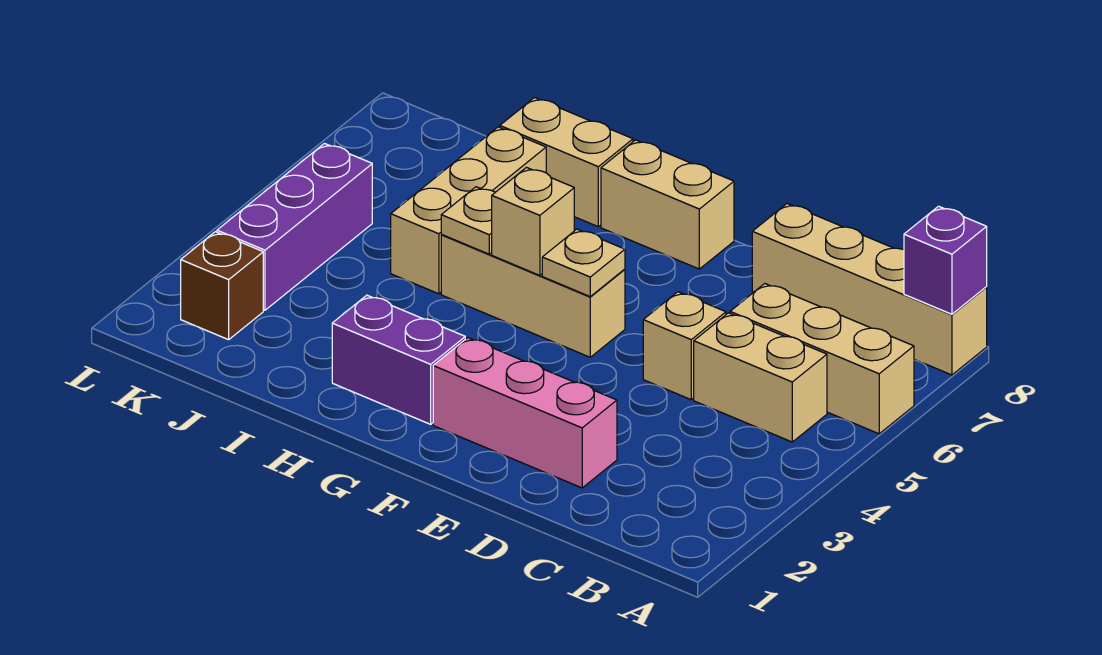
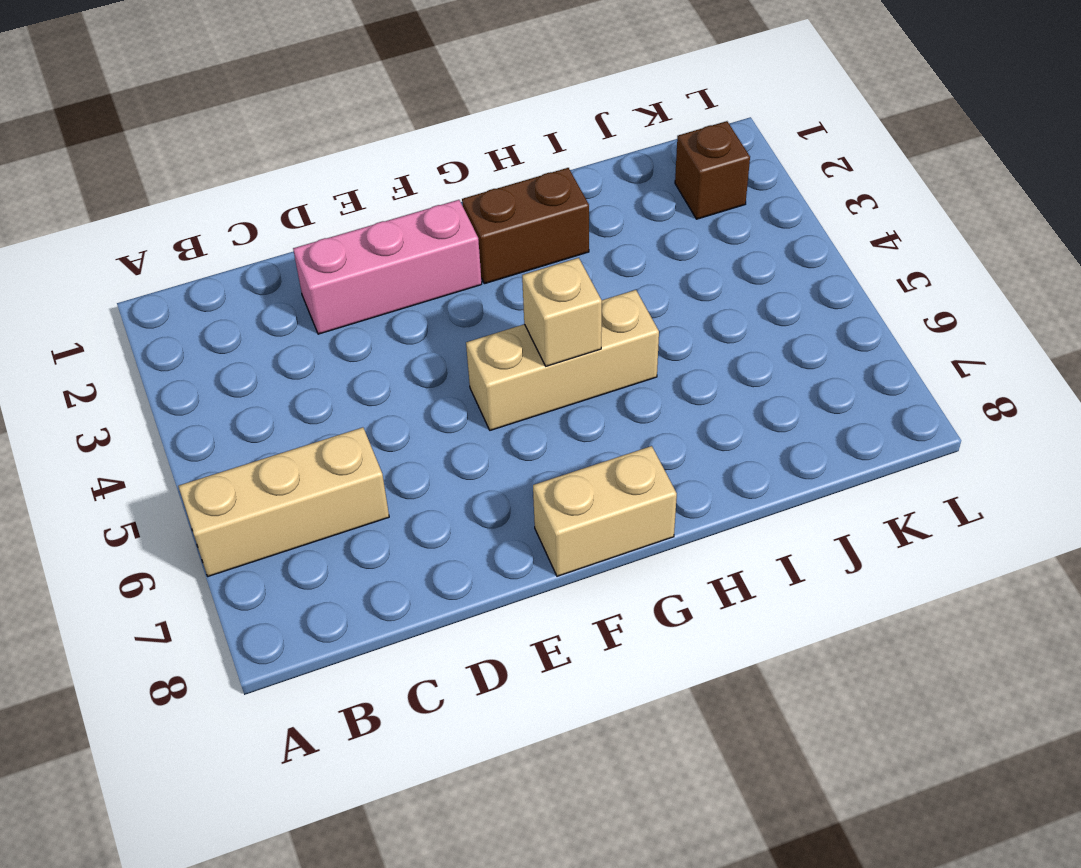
brown brick G2:H2 level 1 -> purple brick G2:H2 level 1
none -> tan brick A8:D8 level 1
none -> tan brick B5:C5 level 1
none -> tan brick D5 level 1

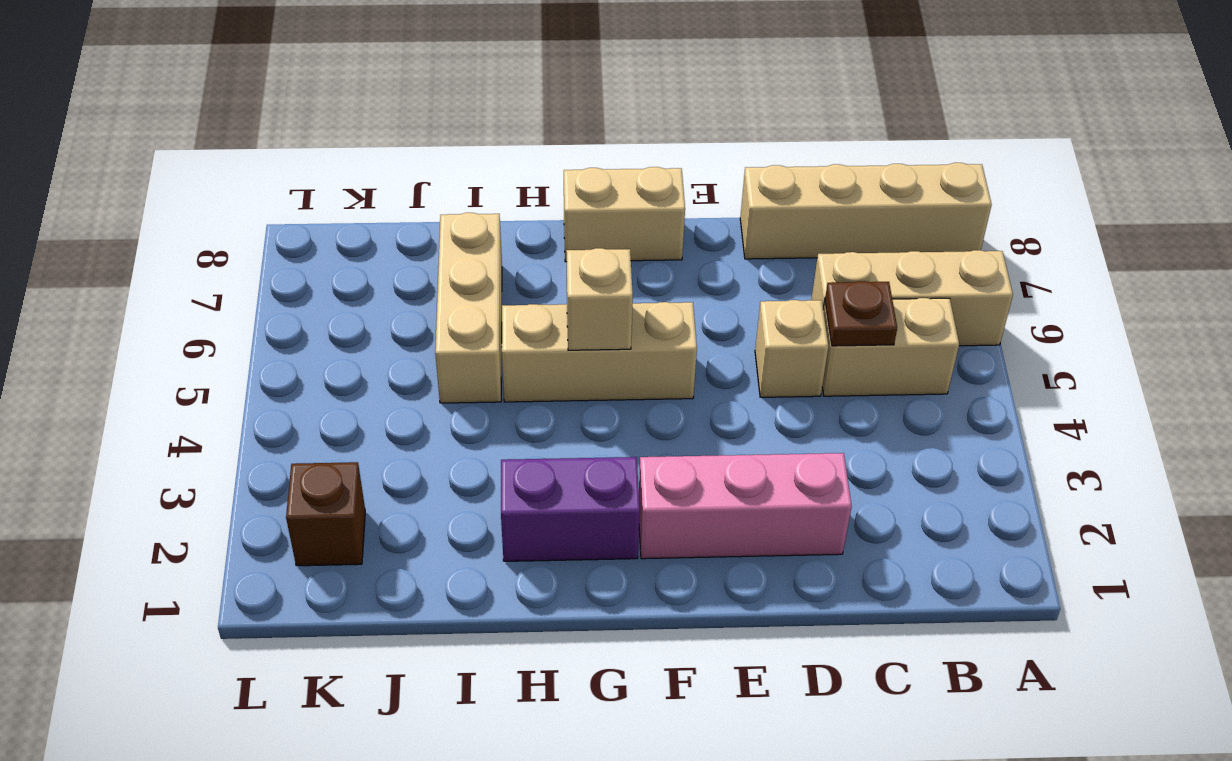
brown plate C5 level 2 -> none
none -> tan brick H8:I8 level 1
none -> purple brick K3:K5 level 1
none -> purple brick A8 level 2

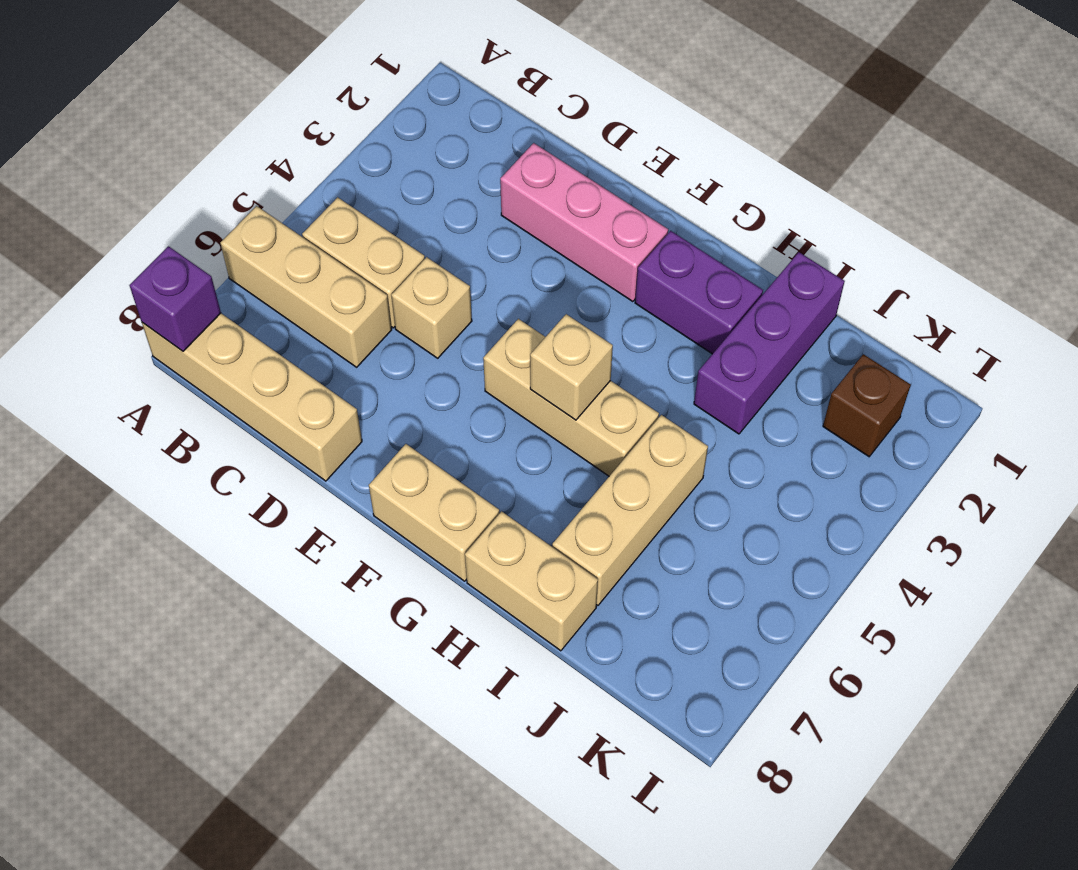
purple brick I1:I3 level 1 -> purple brick K3:K5 level 1
none -> tan plate F5 level 2
none -> tan plate H5 level 2

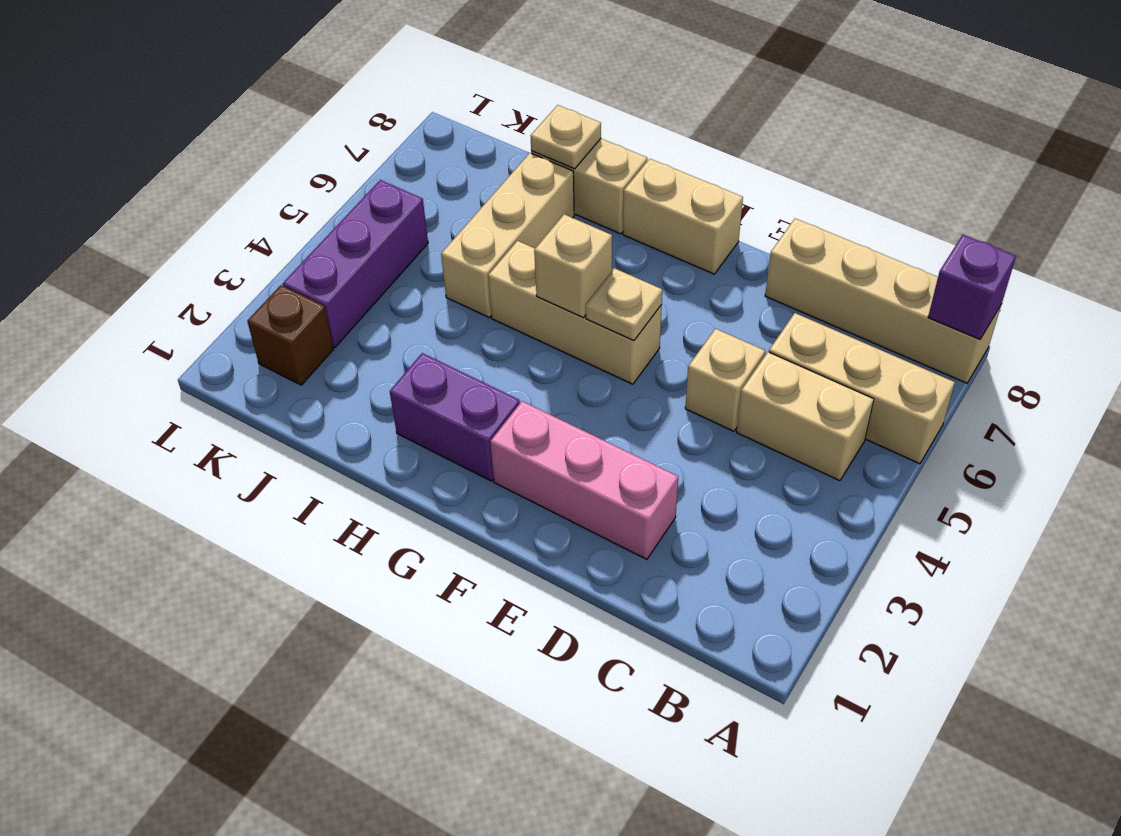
tan plate I8 level 2 -> tan plate H5 level 2

